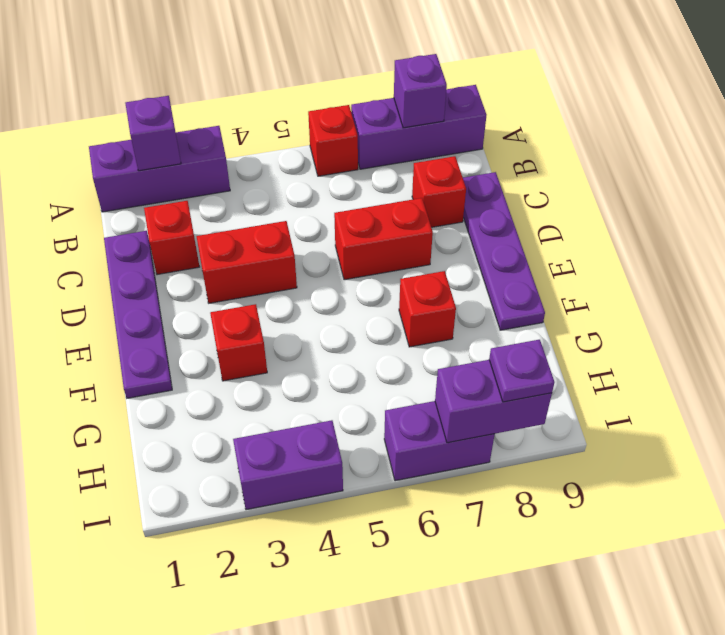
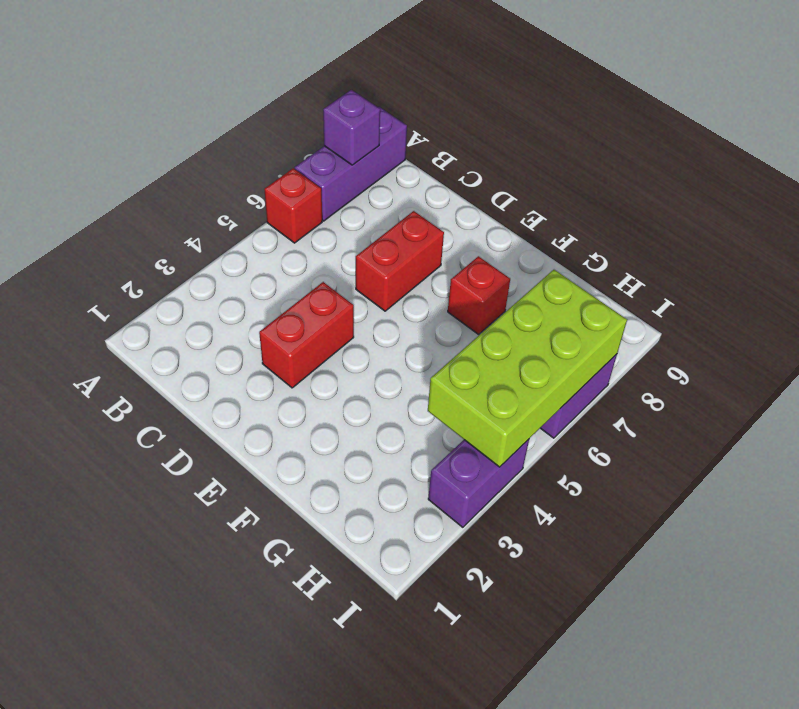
lime brick H4:I7 level 2 -> purple brick I7:I8 level 2
none -> purple brick A1:A3 level 1
none -> purple plate C1:F1 level 1
none -> red brick C2 level 1

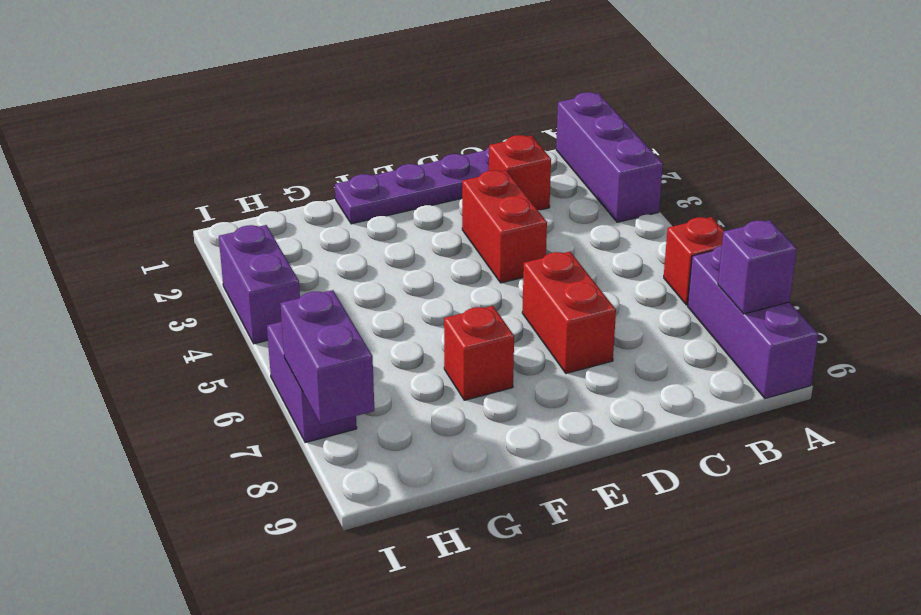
none -> red brick C8 level 1
none -> purple plate C9:F9 level 1
none -> red brick F3 level 1

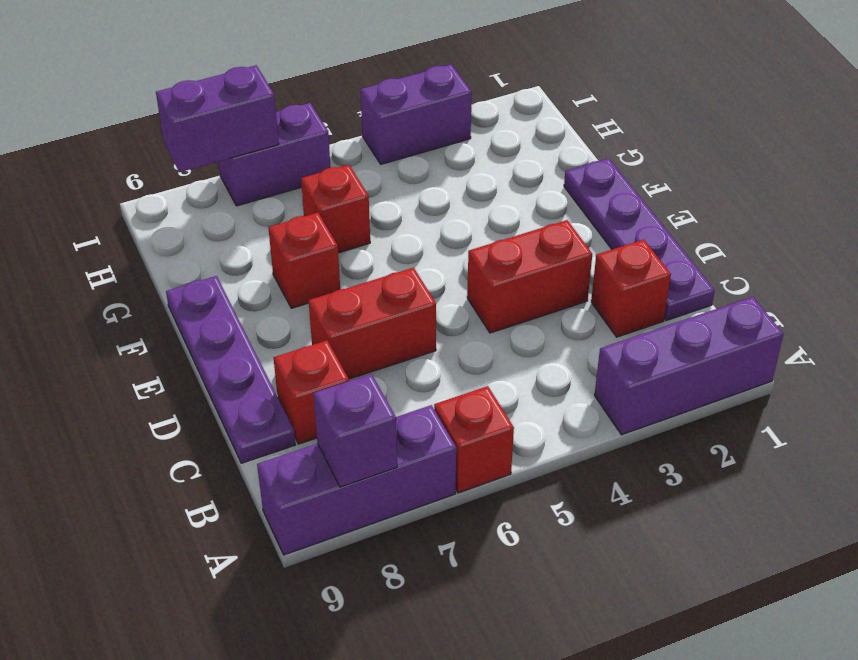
red brick G6 level 1 -> red brick F3 level 1
none -> purple brick A2 level 2
none -> purple plate I8 level 3

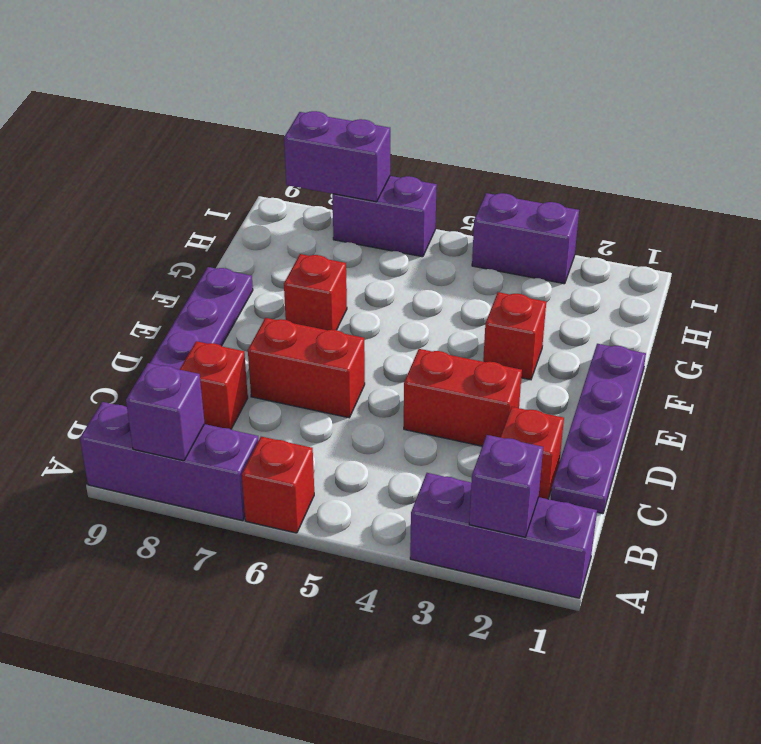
none -> purple plate I8 level 3

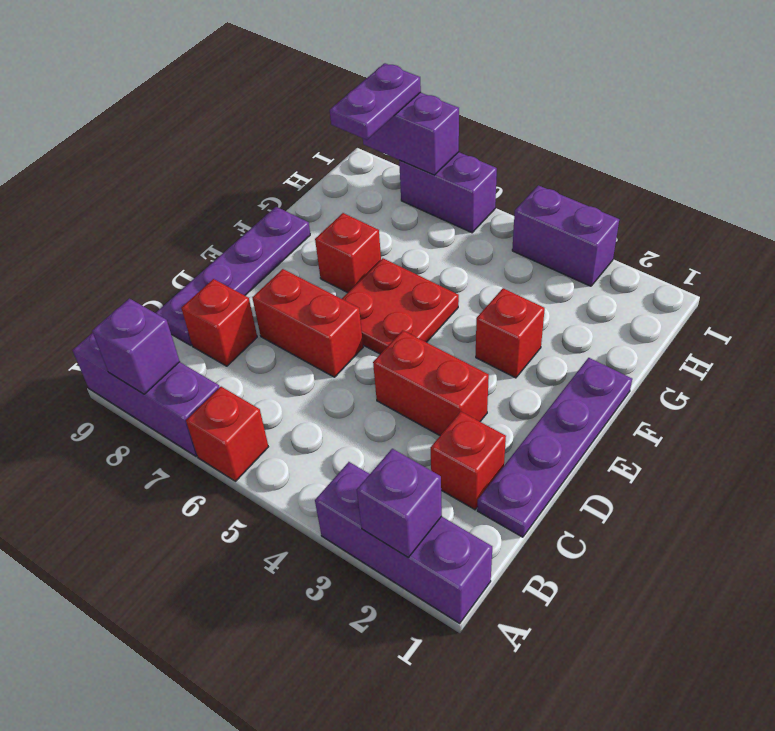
red plate E5:F6 level 1 -> none
purple plate H8:I8 level 3 -> purple plate I8 level 3

